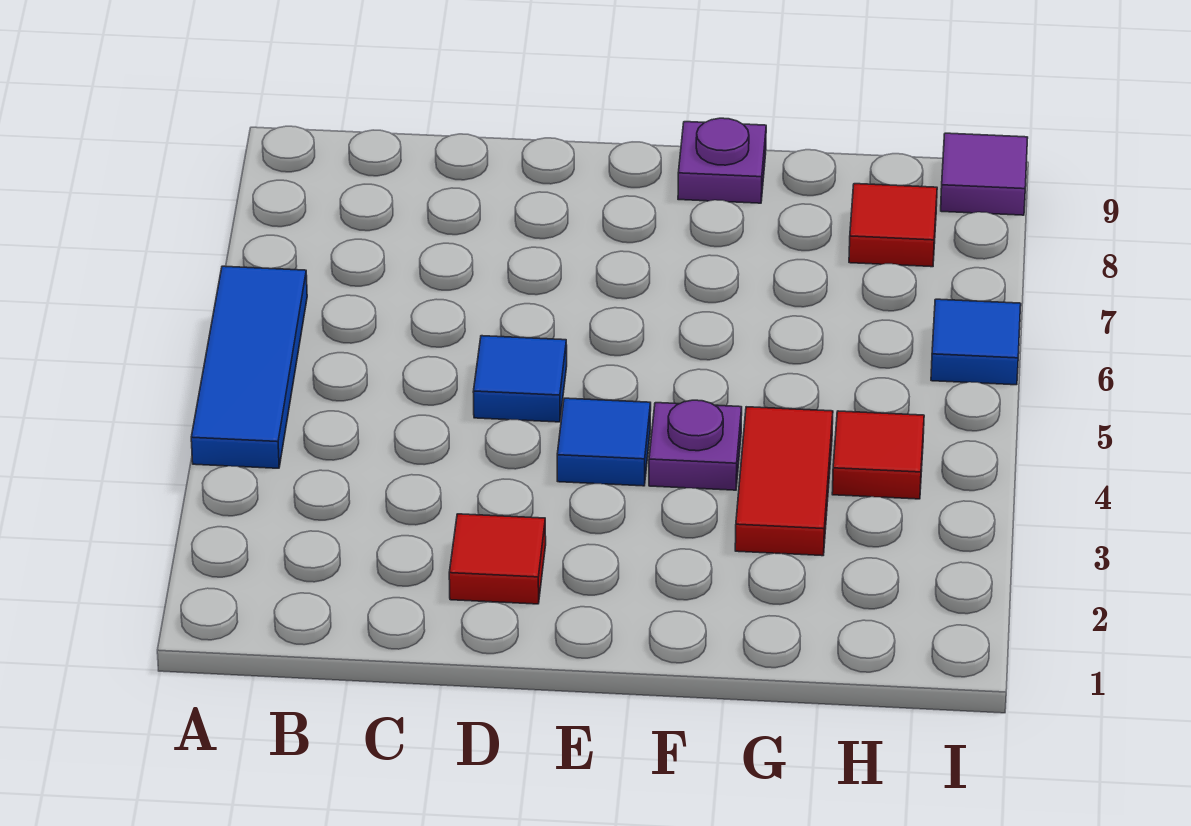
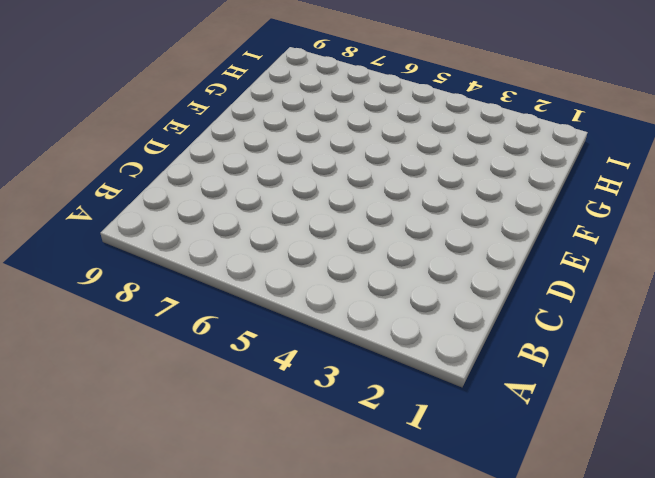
none -> blue tile A4:A6 level 1
none -> red tile D2 level 1

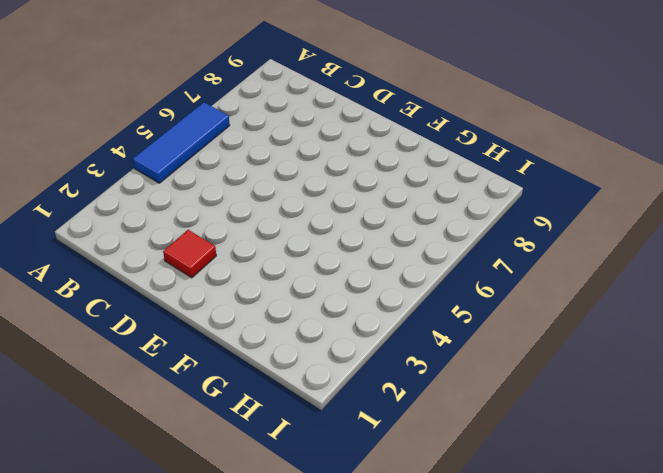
none -> blue tile D5 level 1
none -> blue tile E4 level 1

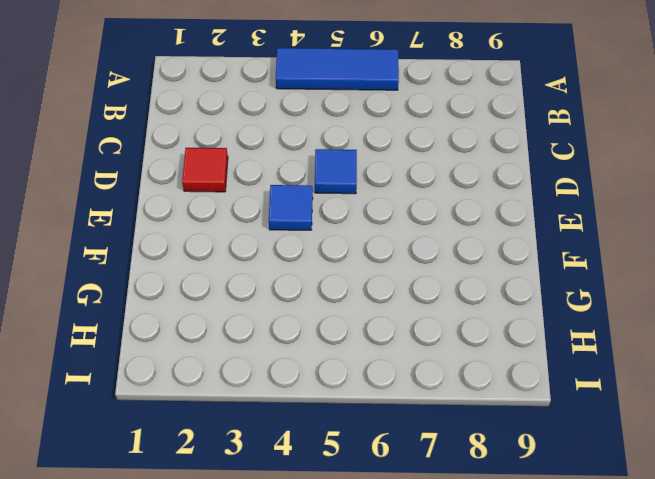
none -> purple plate F4 level 1
none -> purple plate F9 level 1

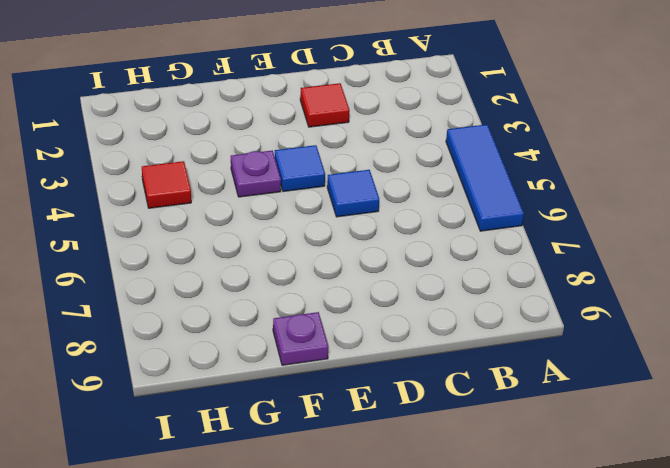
none -> red tile G3:G4 level 1
none -> red tile H8 level 1

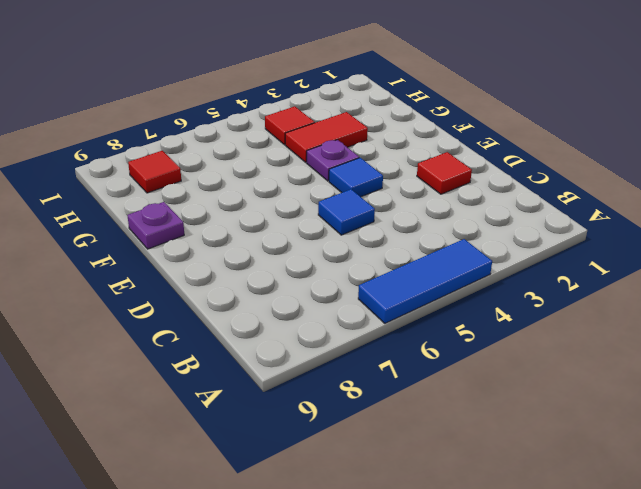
none -> blue tile I6 level 1
none -> purple tile I9 level 1

